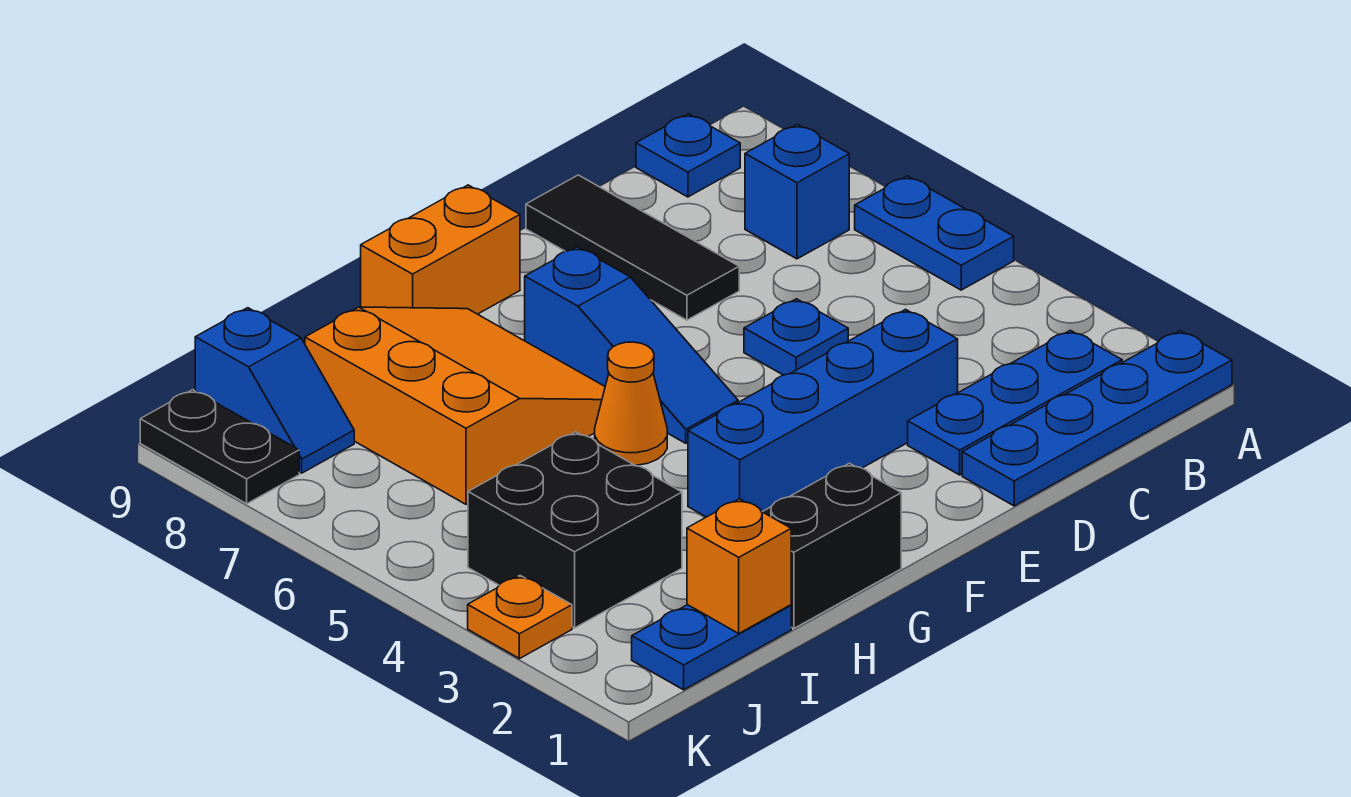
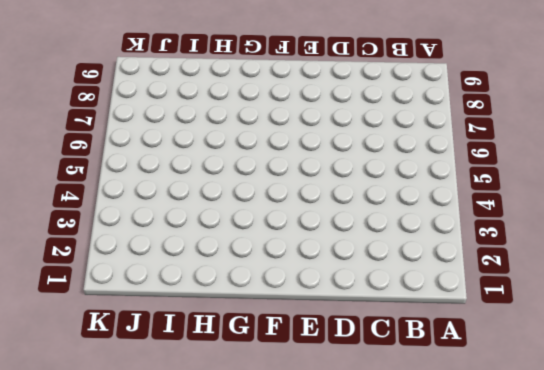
none -> blue plate A1:D1 level 1
none -> blue plate A5:A6 level 1
none -> blue plate B2:D2 level 1

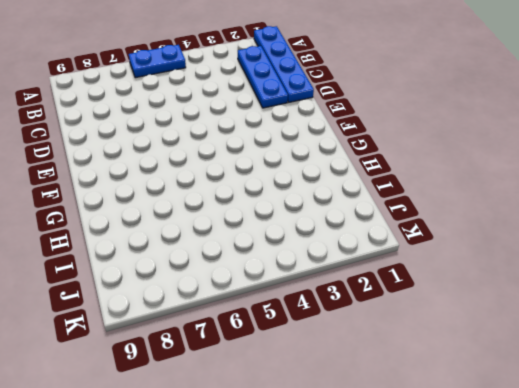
none -> blue brick B7 level 1
none -> blue plate B9 level 1
none -> blue brick D3:G3 level 1

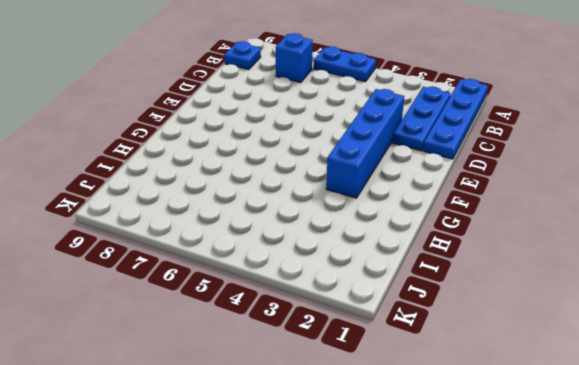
none -> blue plate D5 level 1
none -> black tile D7:D9 level 1
none -> blue slope F5:F7 level 1 top 7

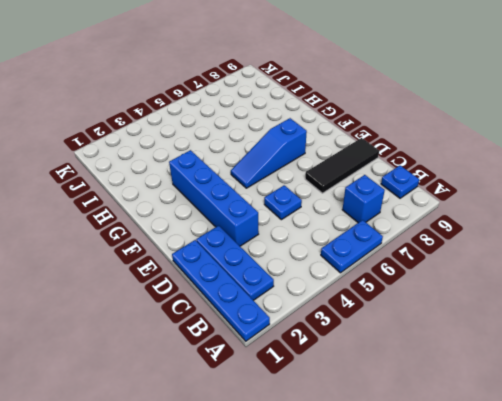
none -> orange brick F9:G9 level 1
none -> black brick G1:H1 level 1
none -> orange cone G5 level 1

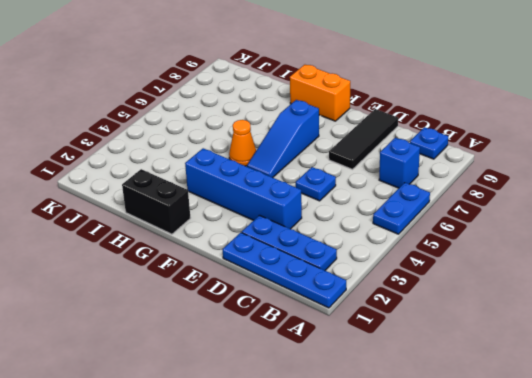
none -> orange slope G6:I8 level 1 top I
none -> blue plate I1:J1 level 1
none -> black brick I3:J4 level 1

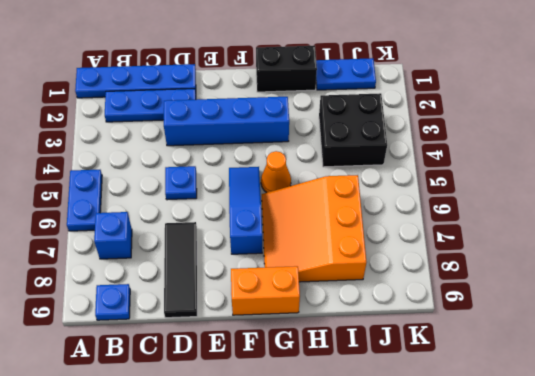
none -> blue slope J8:J9 level 1 top 9
none -> orange plate K3 level 1
none -> black plate K8:K9 level 1

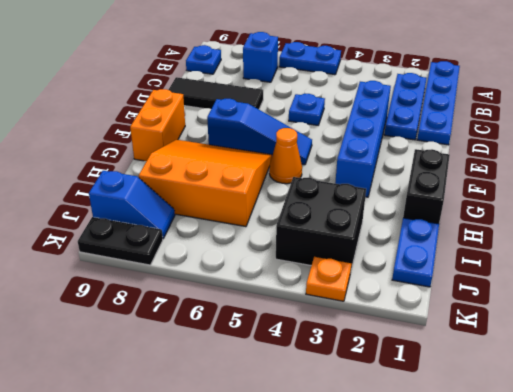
none -> orange brick I1 level 2

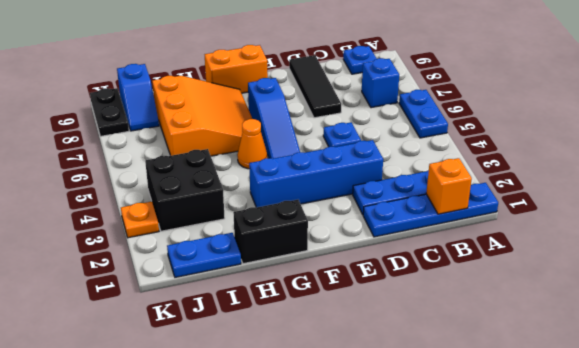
orange brick B1 level 2 -> orange brick I1 level 2

